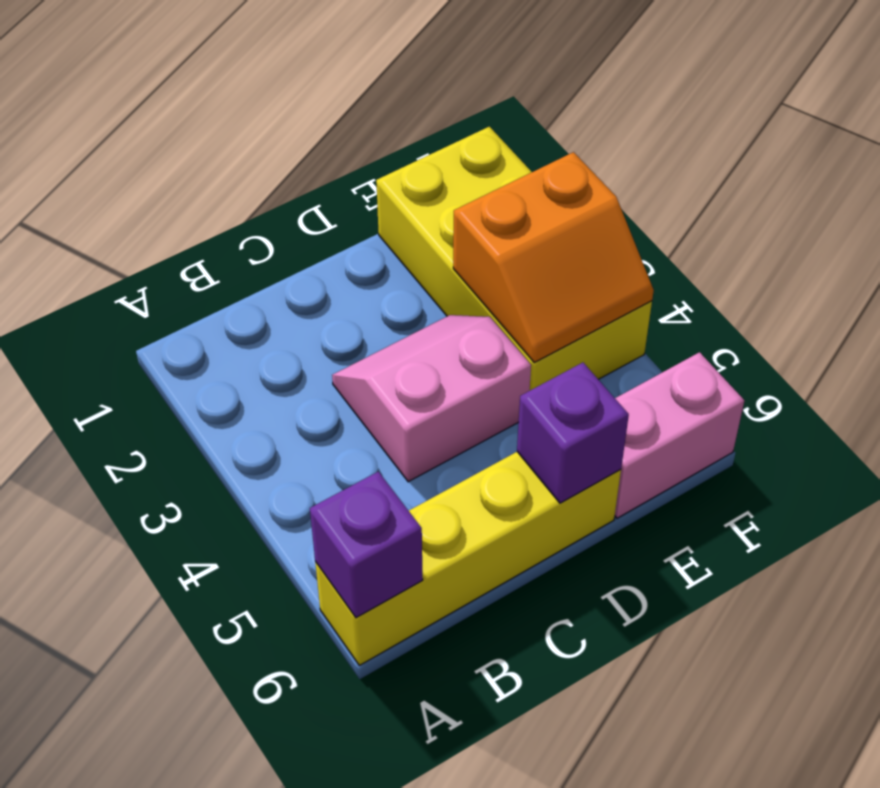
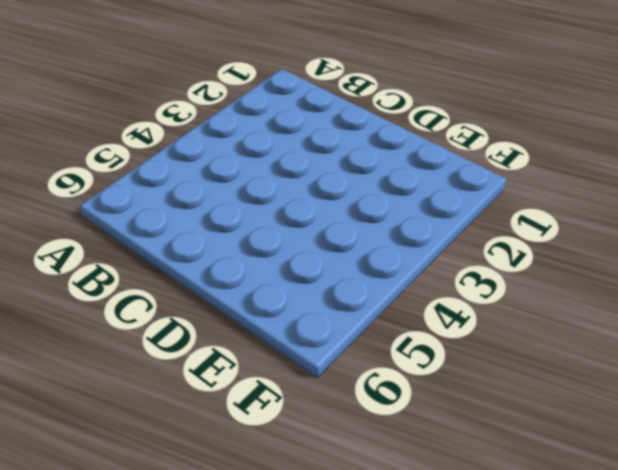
none -> yellow brick A6:D6 level 1
none -> pink slope C3:D4 level 1 top 4

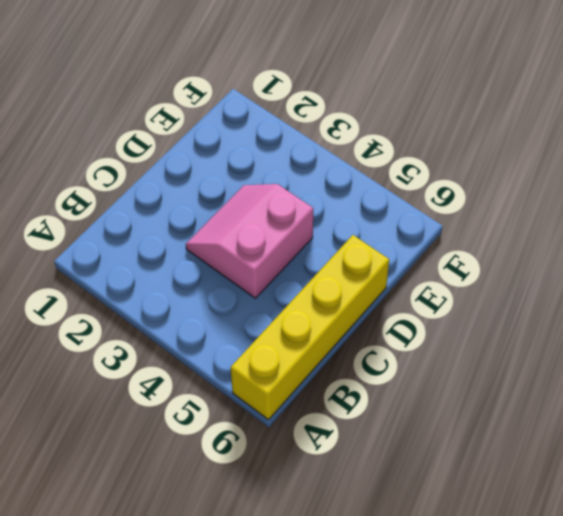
none -> yellow brick E1:F4 level 1
none -> pink brick E6:F6 level 1

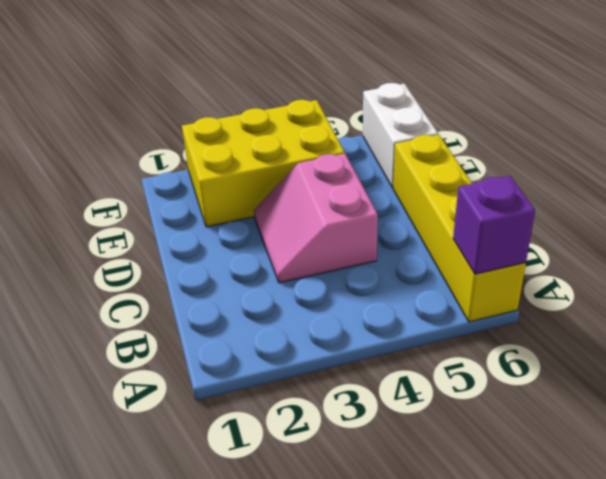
yellow brick E2:F4 level 1 -> yellow brick E1:F4 level 1
white brick E6:F6 level 1 -> pink brick E6:F6 level 1
none -> purple brick D6 level 2
none -> orange slope E3:F4 level 2 top 3

